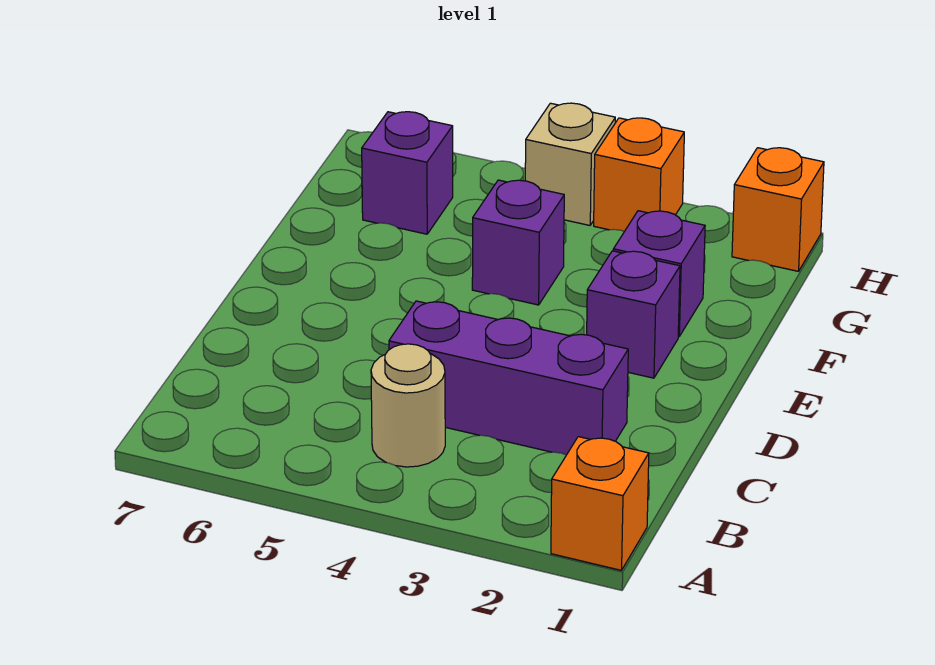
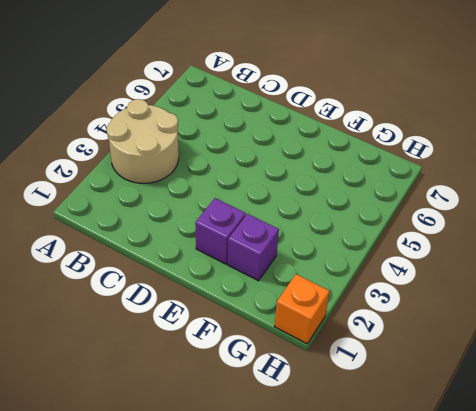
tan round brick A3:B4 level 1 -> tan round brick B4 level 1
none -> orange brick A1 level 1
none -> purple brick C2:C4 level 1

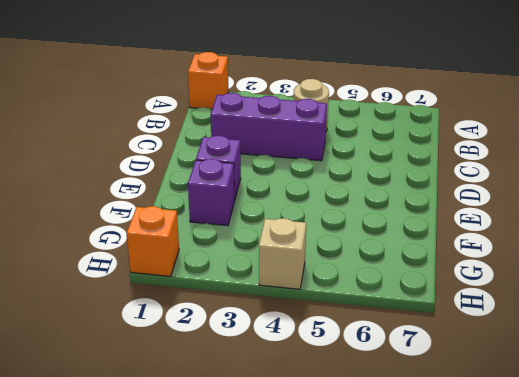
none -> purple brick F4 level 1
none -> purple brick G6 level 1

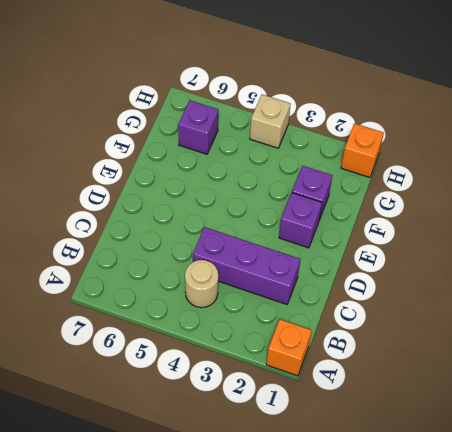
none -> purple brick F4 level 1
none -> orange brick H3 level 1

